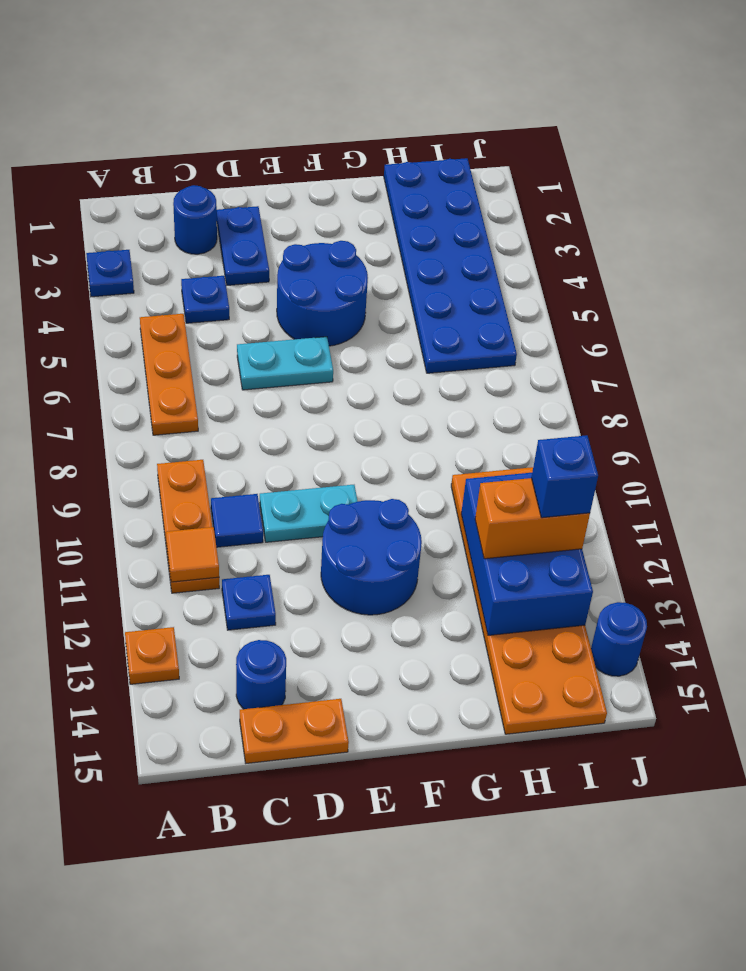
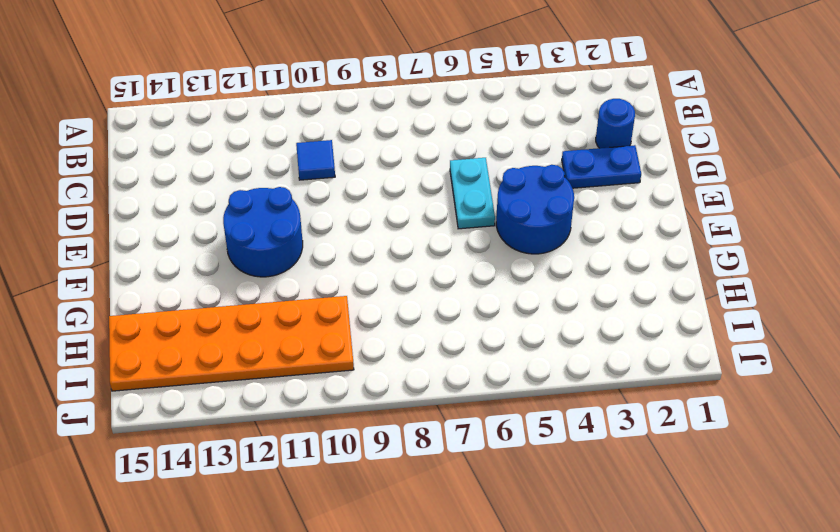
none -> blue plate A3 level 1
none -> orange plate A13 level 1
none -> orange plate B5:B7 level 1

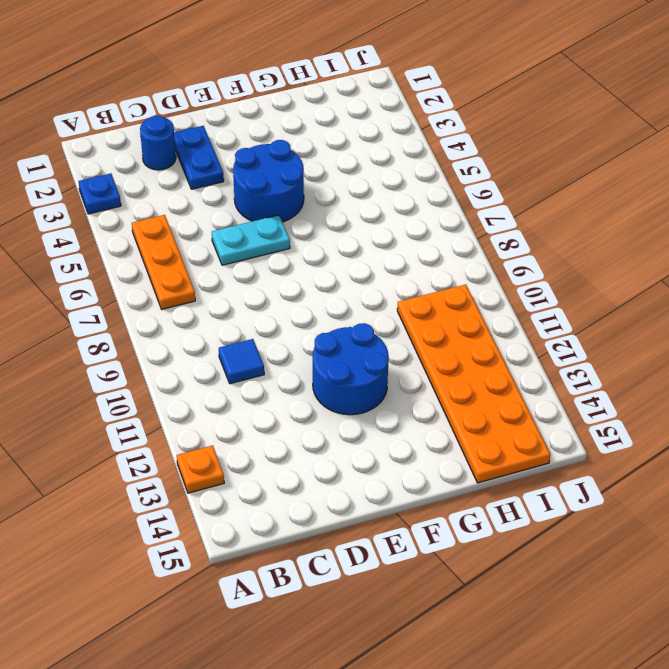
none -> orange plate B9:B11 level 1
none -> blue plate C4 level 1
none -> blue plate C12 level 1

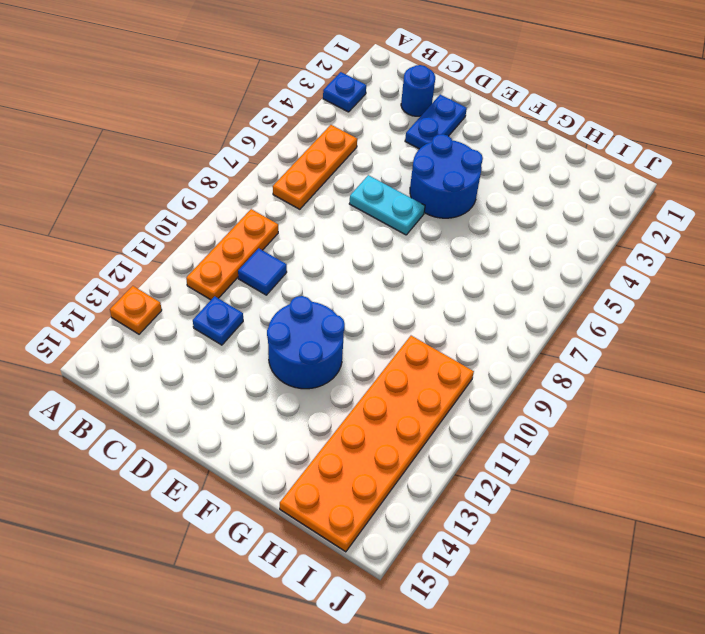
none -> blue plate C4 level 1
none -> blue round brick C14 level 1
none -> orange plate C15:D15 level 1

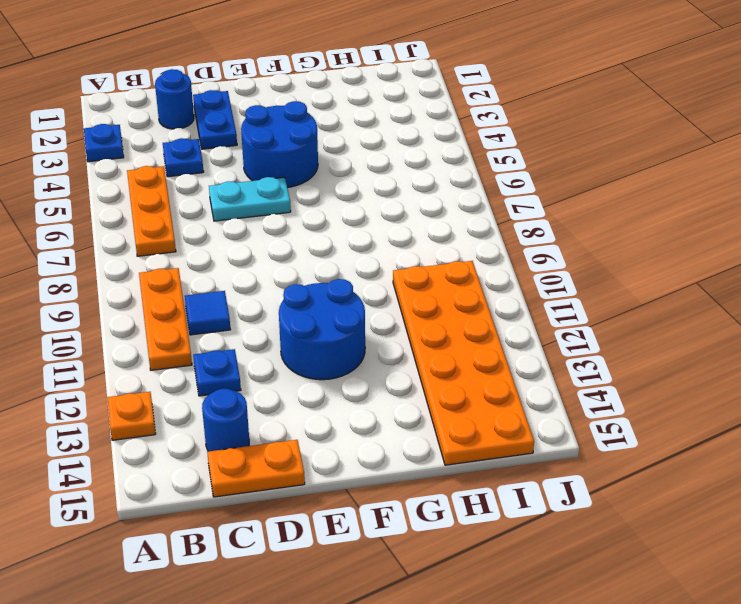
none -> cyan plate D10:E10 level 1
none -> blue plate H1:I6 level 1
none -> blue round brick J14 level 1

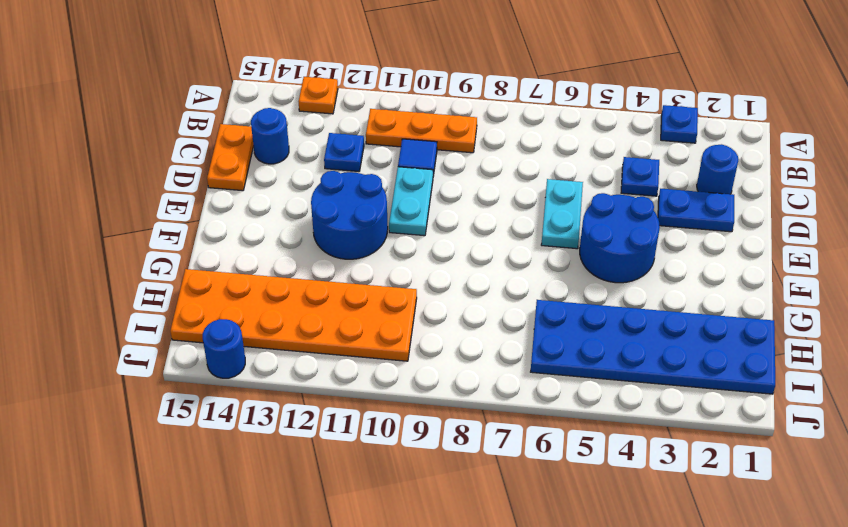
none -> orange plate B5:B7 level 1
none -> orange tile B11 level 2
none -> blue brick H11:I13 level 2

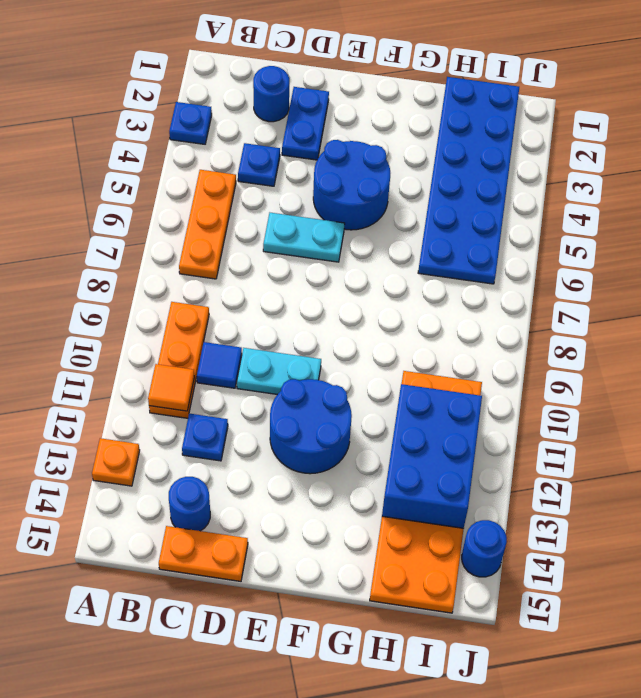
none -> orange brick H12:I12 level 3
none -> blue brick I12 level 4

